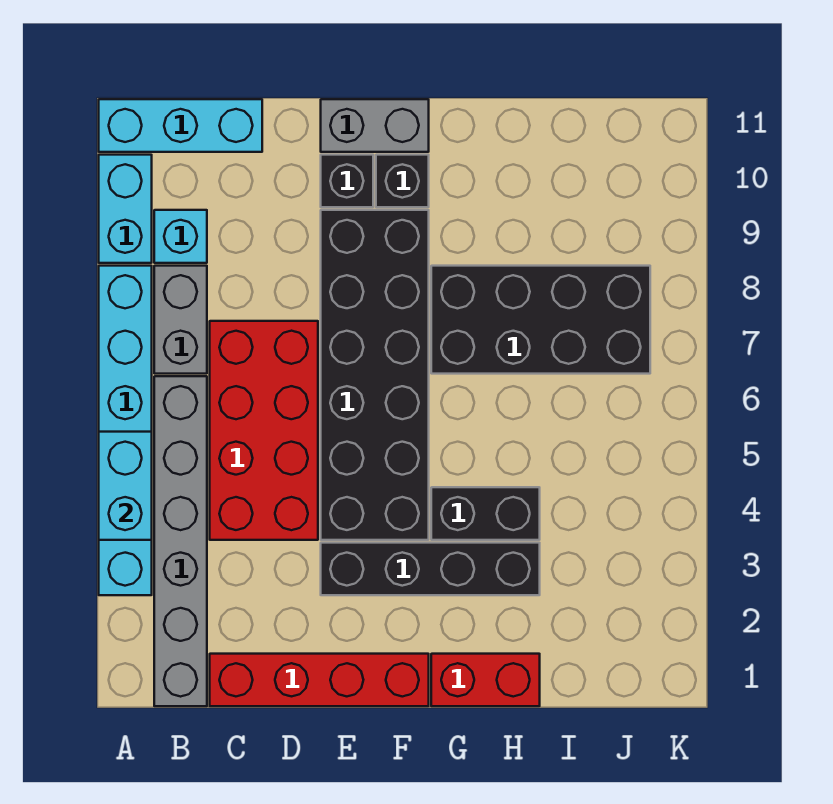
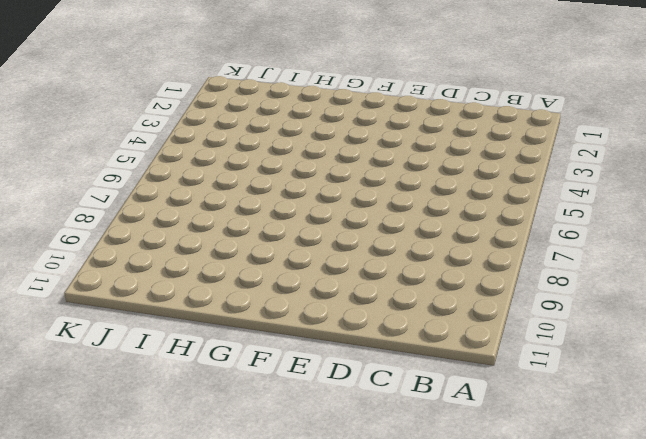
none -> cyan brick A3:A8 level 1
none -> cyan brick A9:A10 level 1
none -> cyan brick A11:C11 level 1

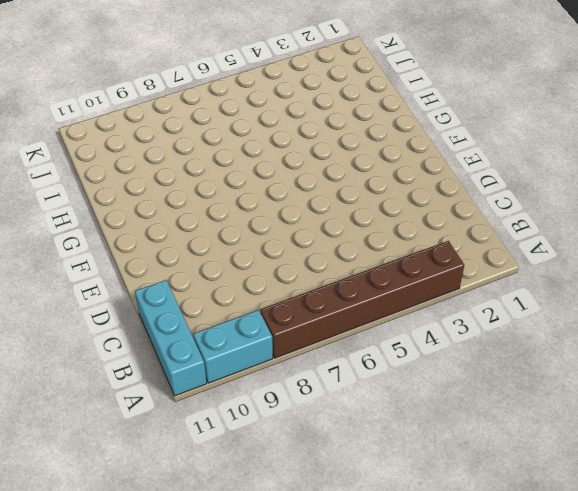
brown brick A3:A8 level 1 -> cyan brick A3:A8 level 1
none -> grey brick B1:B6 level 1
none -> grey brick B7:B8 level 1
none -> cyan brick B9 level 1

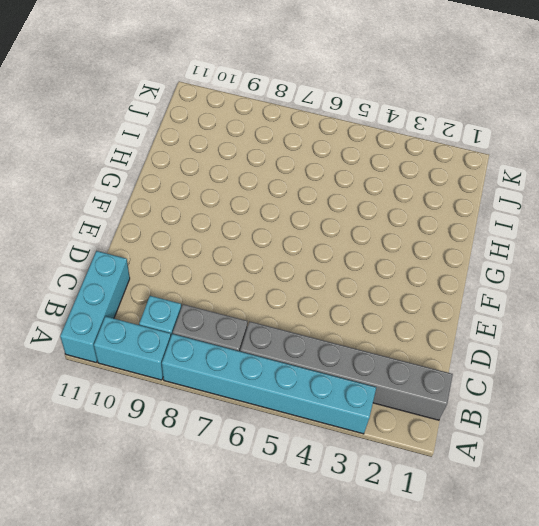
none -> red brick C1:F1 level 1
none -> red brick C4:D7 level 1
none -> black brick E3:H3 level 1

